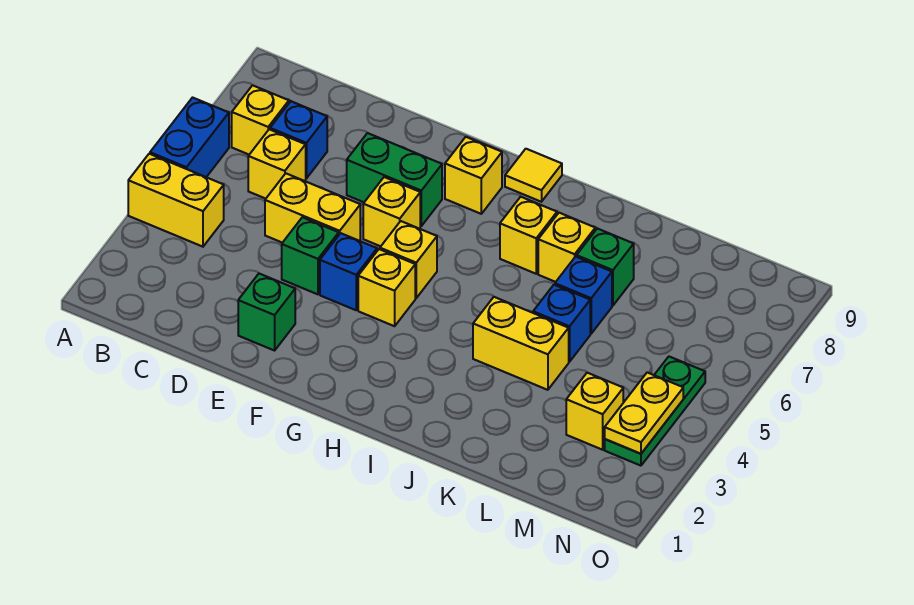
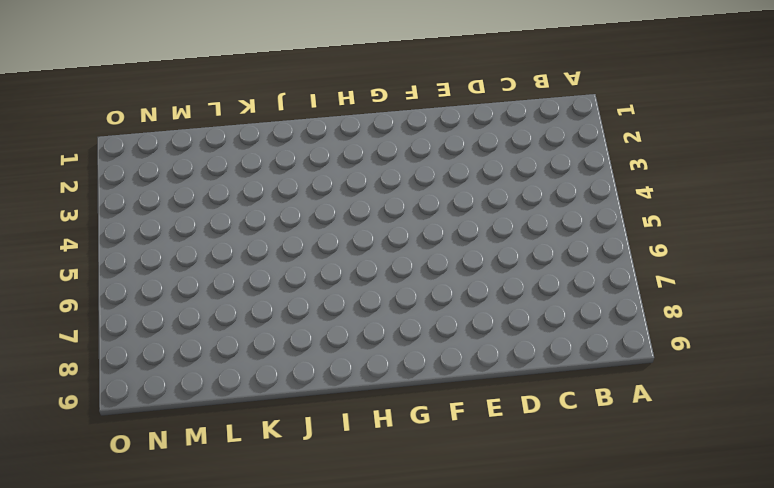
none -> yellow brick A4:B4 level 1
none -> blue brick A5:A6 level 1
none -> yellow brick B7 level 1

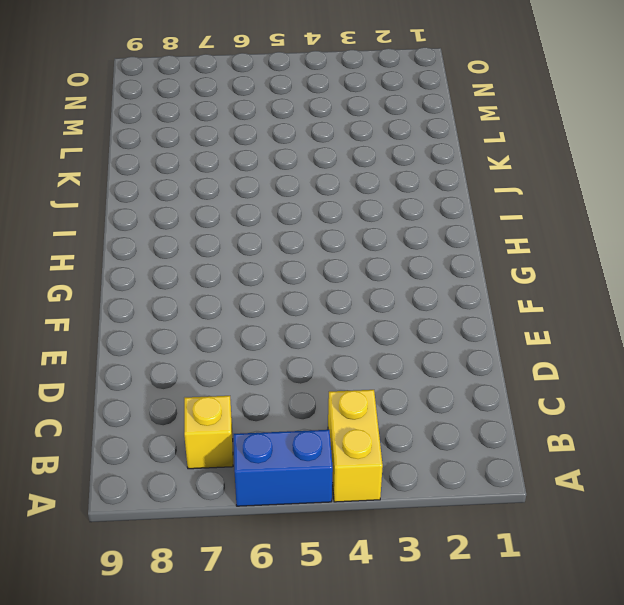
none -> yellow brick C6 level 1
none -> blue brick C7 level 1
none -> yellow brick D5:E5 level 1

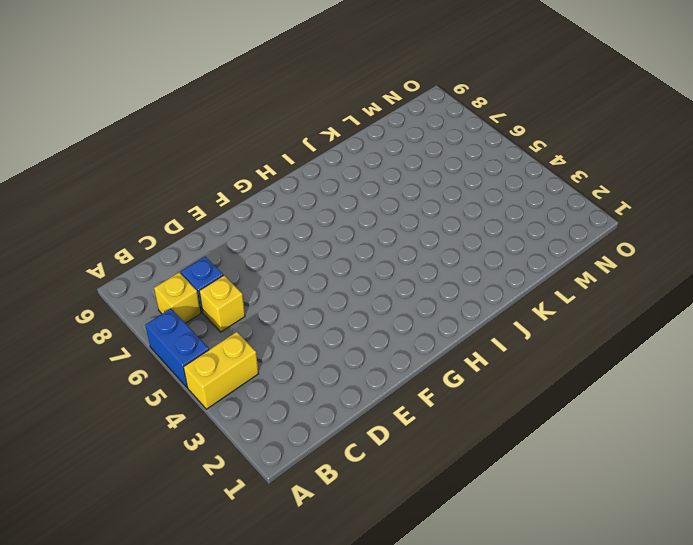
none -> yellow brick D5:E5 level 1
none -> green brick E2 level 1
none -> green brick E4 level 1

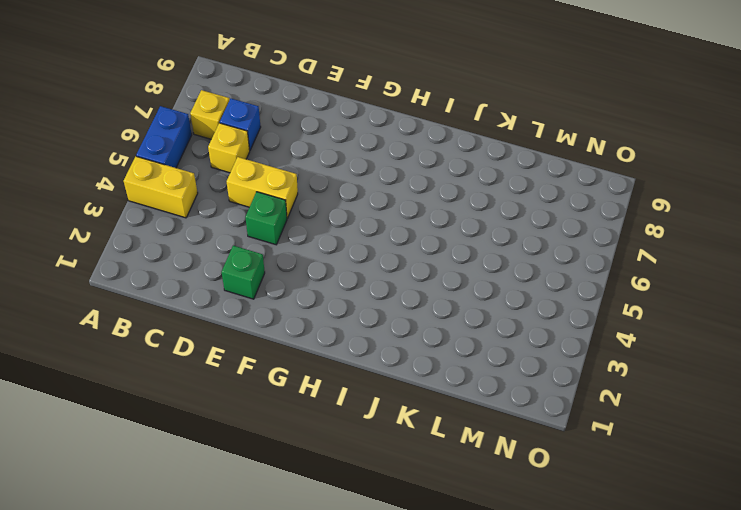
none -> green brick E7:F7 level 1
none -> blue brick F4 level 1
none -> yellow brick F6 level 1

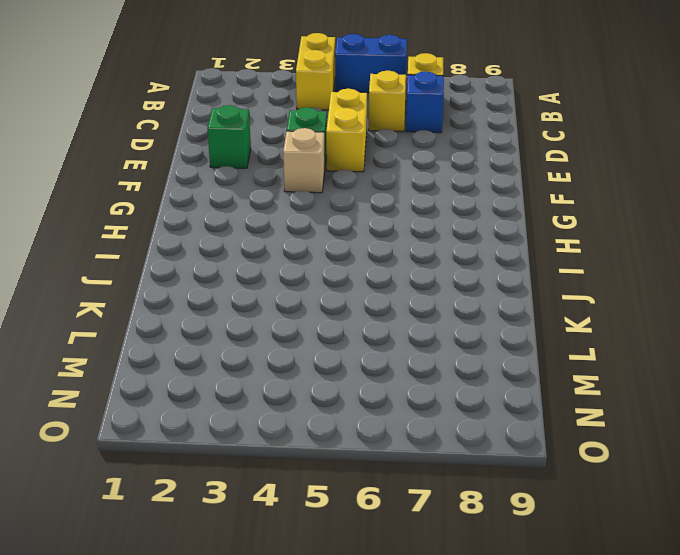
tan brick F4 level 1 -> blue brick F4 level 1
none -> green brick E7:F7 level 1
none -> yellow brick F6 level 1
none -> yellow brick G4 level 1

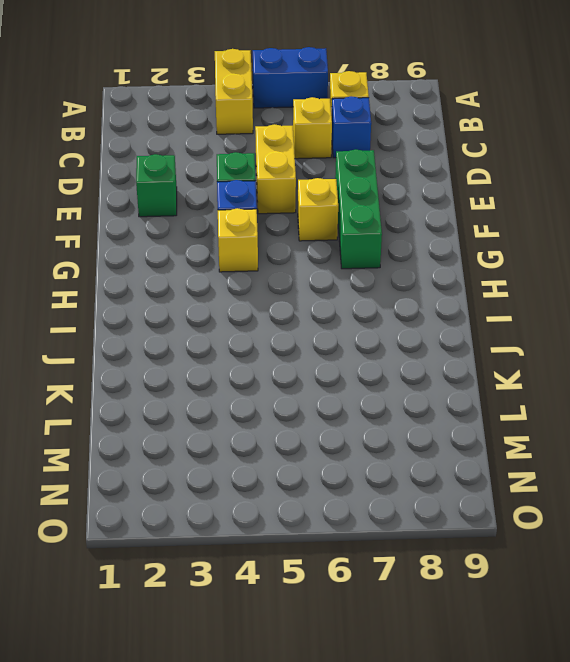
green brick E7:G7 level 1 -> green brick E7:F7 level 1
none -> yellow brick G5 level 1
none -> yellow brick G8 level 1
none -> yellow tile H9 level 1

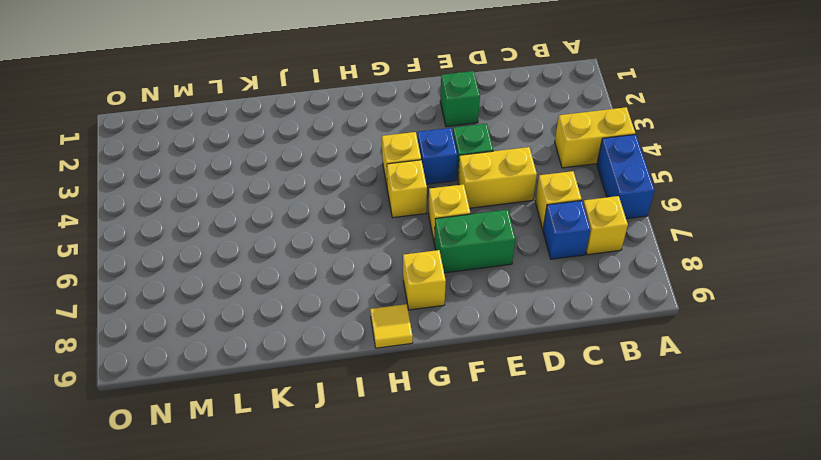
none -> yellow brick I7 level 1
none -> yellow brick J4:K4 level 1
none -> yellow brick J7 level 1

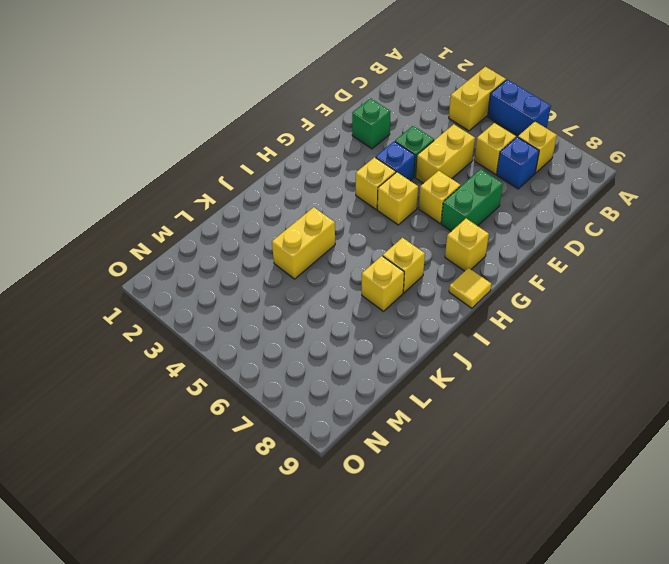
none -> blue brick K5 level 1
none -> blue brick K6 level 1
none -> green brick K7 level 1

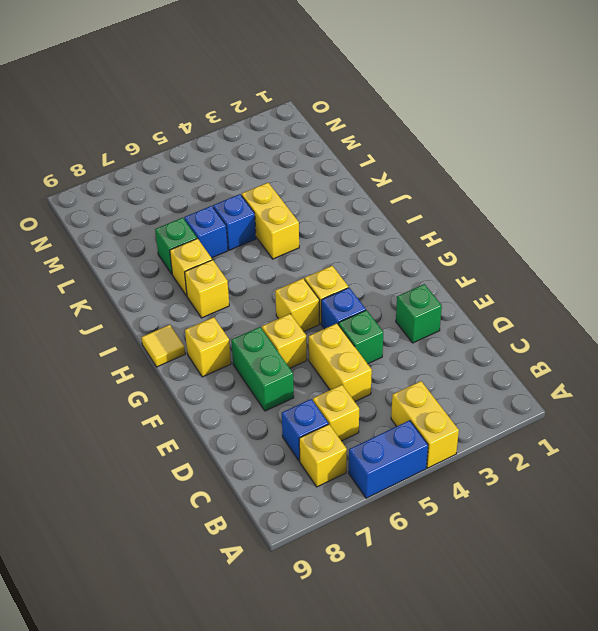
none -> yellow brick M3 level 1
none -> green plate N3:N5 level 1
none -> yellow plate N3:N4 level 2

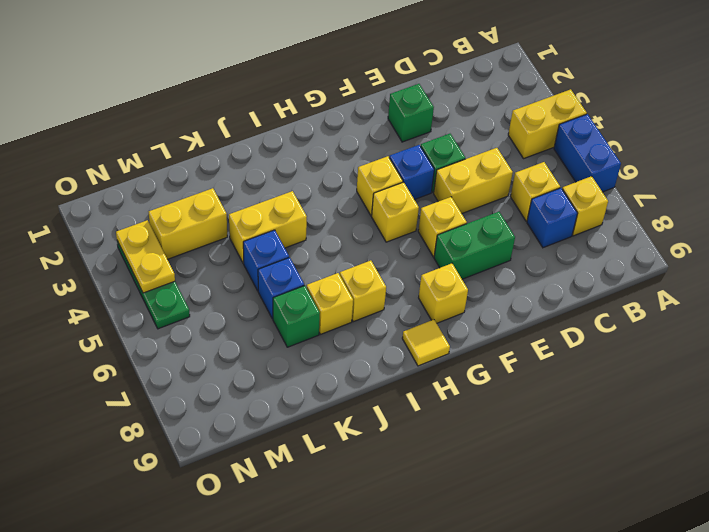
yellow brick L3:M3 level 1 -> yellow brick M3 level 1

